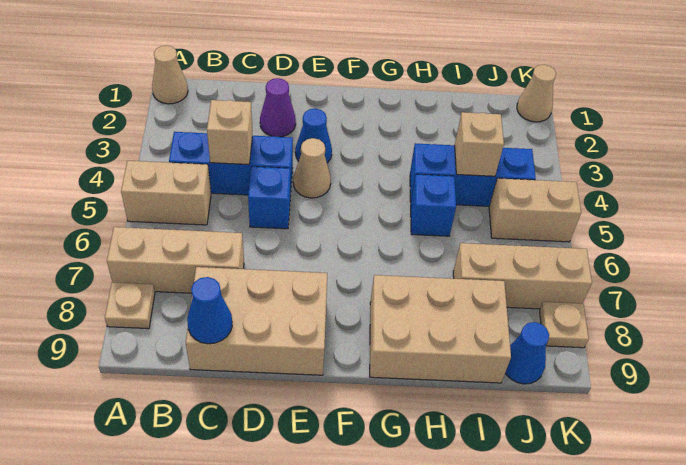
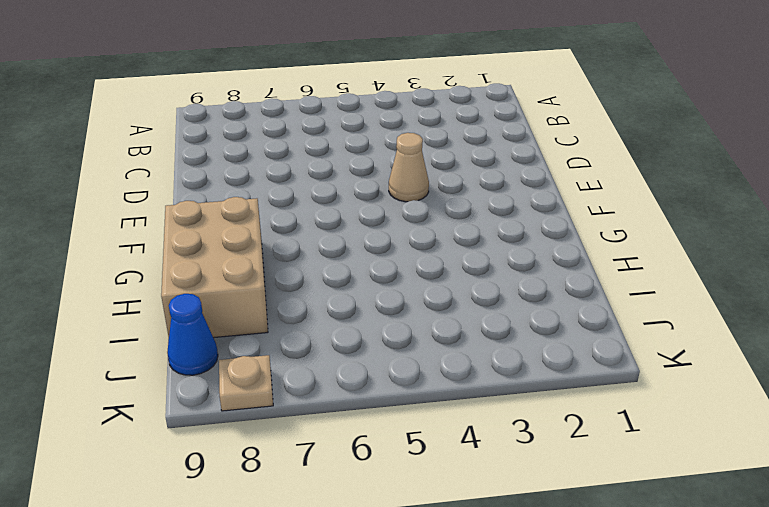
none -> tan cone A1 level 1
none -> tan brick A5:B5 level 1
none -> tan brick A7:C7 level 1

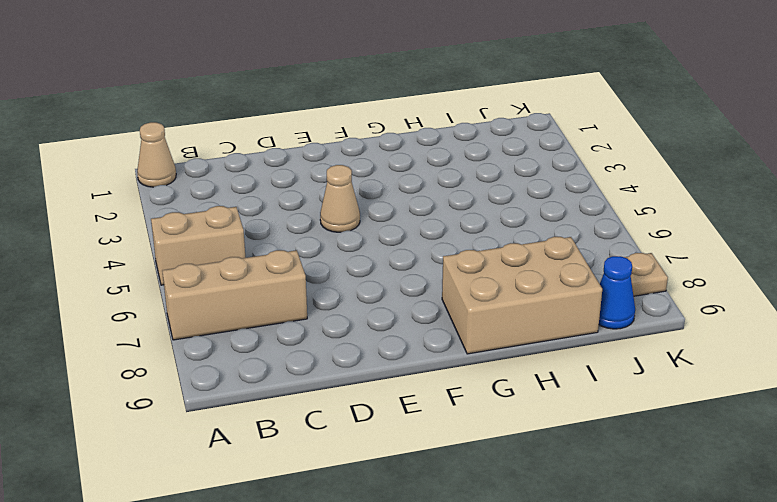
none -> tan plate A8 level 1
none -> blue brick B4:D4 level 1
none -> tan brick C8:E9 level 1

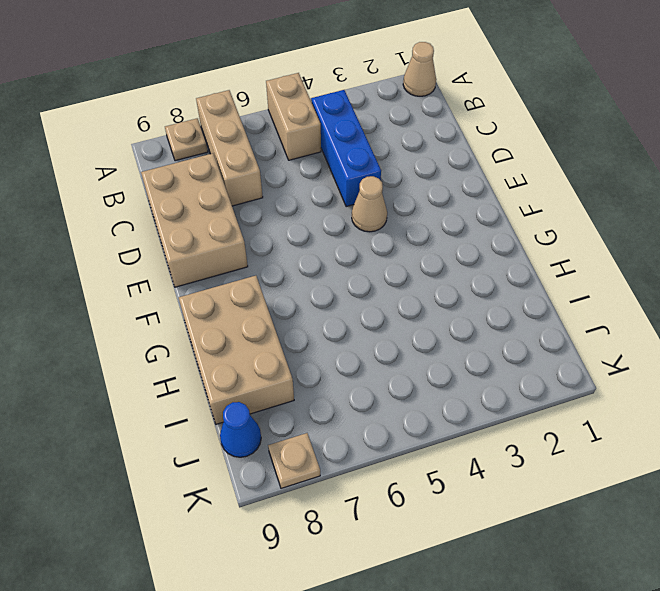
none -> purple cone D2 level 1
none -> blue brick D5 level 1
none -> blue cone E3 level 1

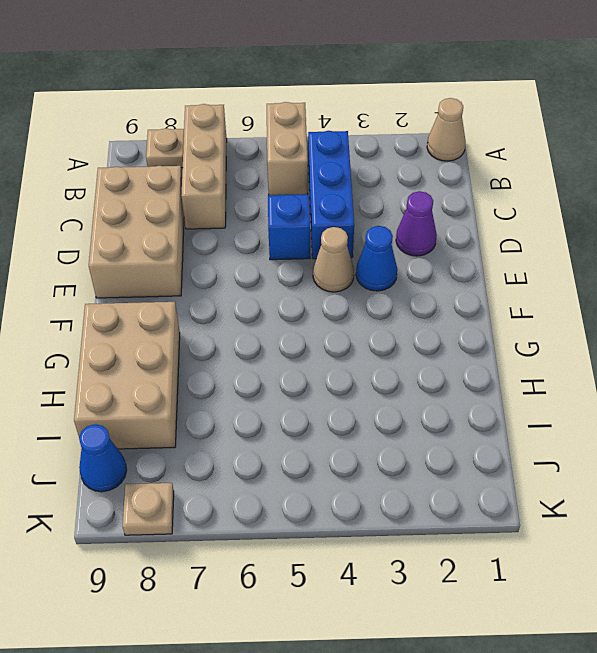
none -> blue brick H4:J4 level 1
none -> blue brick H5 level 1
none -> tan brick I7:K7 level 1

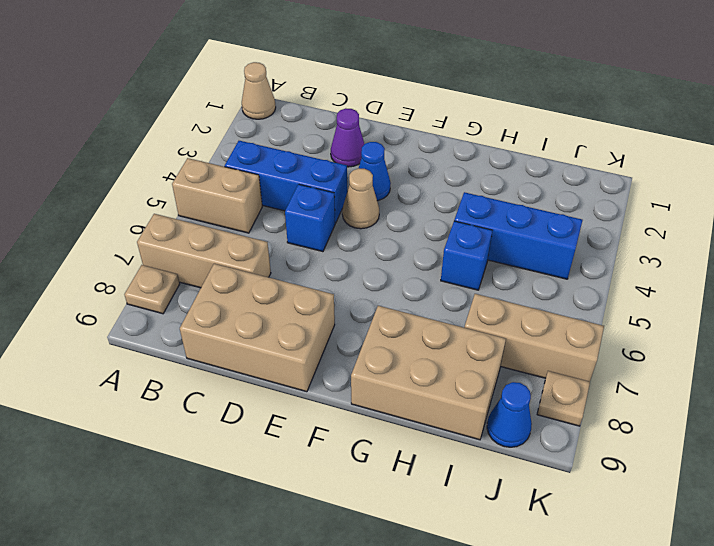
none -> tan brick J5:K5 level 1
none -> tan cone K1 level 1
none -> tan brick C4 level 2

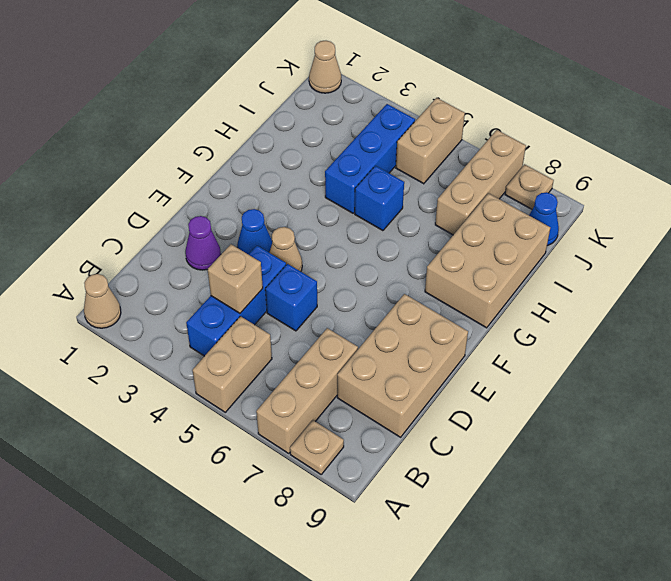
none -> blue cone C9 level 2
none -> tan brick I4 level 2

